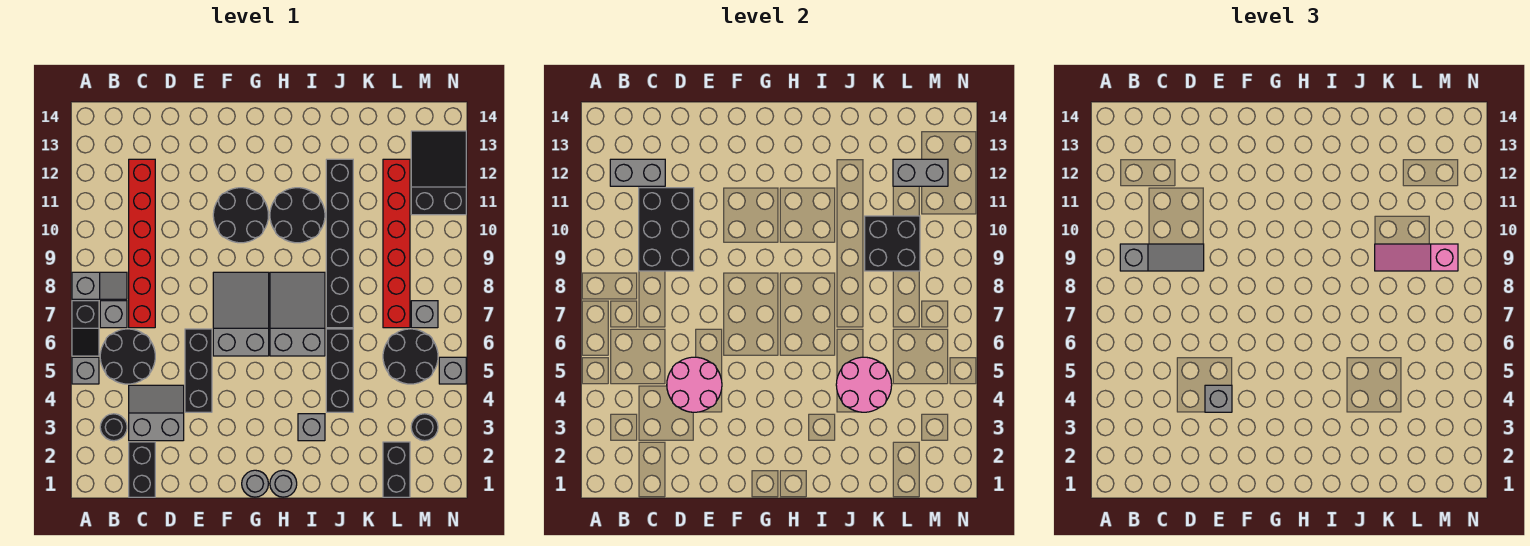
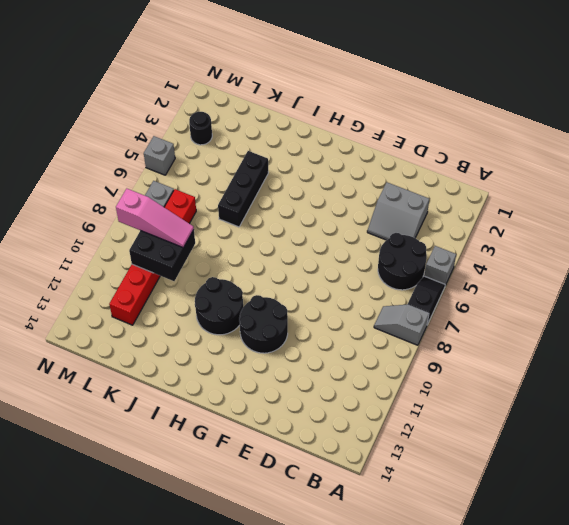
none -> black round brick B3 level 1
none -> grey brick B7 level 1
none -> black brick C1:C2 level 1
none -> red brick C7:C12 level 1

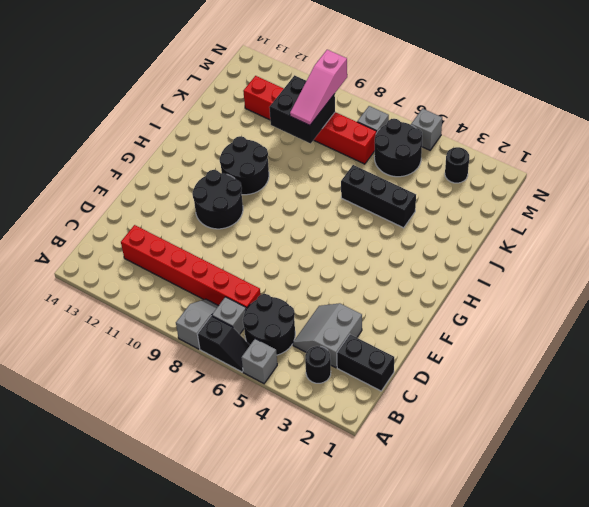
none -> black brick E4:E6 level 1
none -> grey slope F6:G8 level 1 top 6
none -> grey round brick G1 level 1
none -> grey round brick H1 level 1

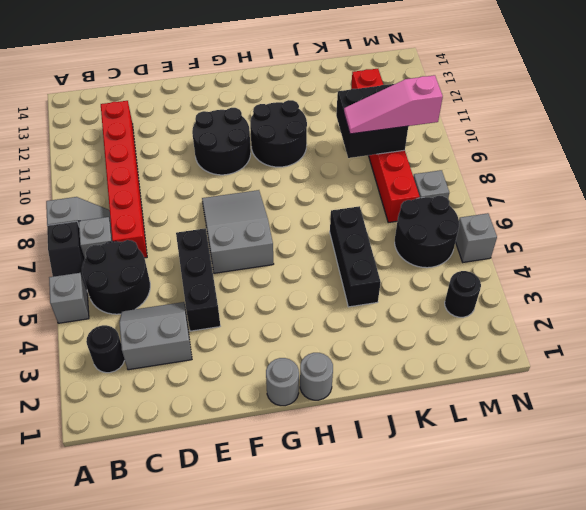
none -> black brick C1:C2 level 1
none -> grey slope H6:I8 level 1 top 6
none -> grey brick I3 level 1
none -> black brick J7:J12 level 1

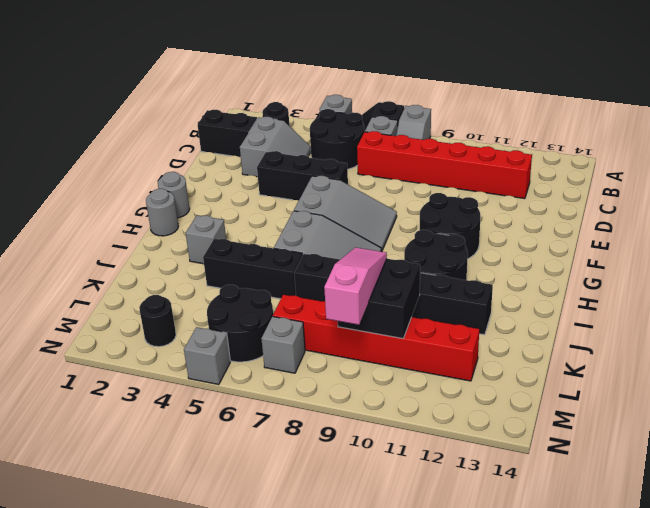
none -> black brick L1:L2 level 1
none -> black slope M11:N13 level 1 top 11
none -> grey brick B12:C12 level 2
none -> black brick C9:D11 level 2

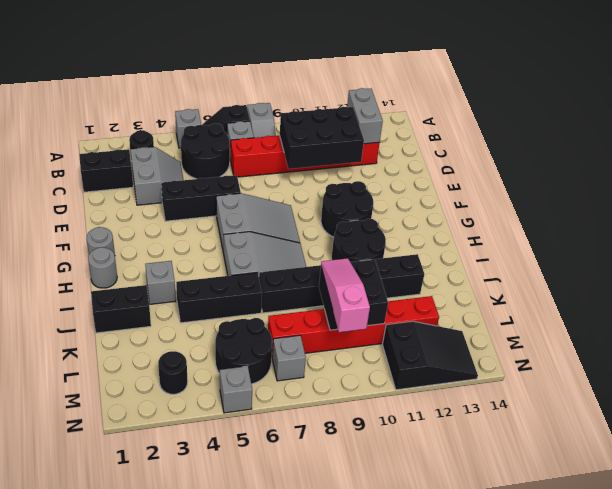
black brick J1:J2 level 1 -> black brick L1:L2 level 1
none -> pink round brick D4:E5 level 2
none -> pink round brick J4:K5 level 2
none -> grey brick L12:M12 level 2
none -> grey slope B9:D9 level 3 top B

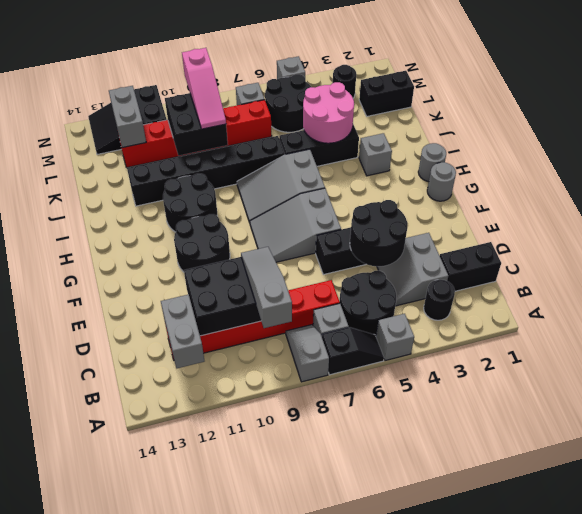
black round brick D4:E5 level 2 -> pink round brick D4:E5 level 2
none -> grey brick E4 level 3

